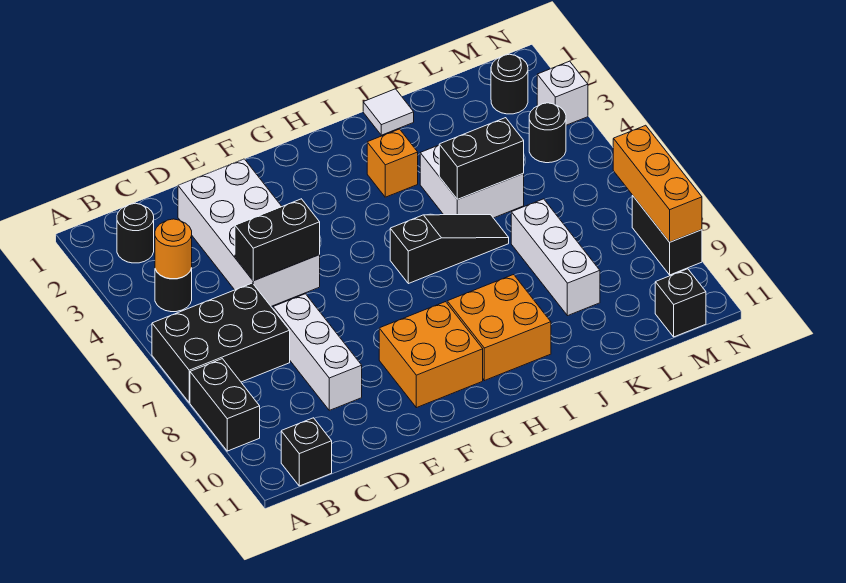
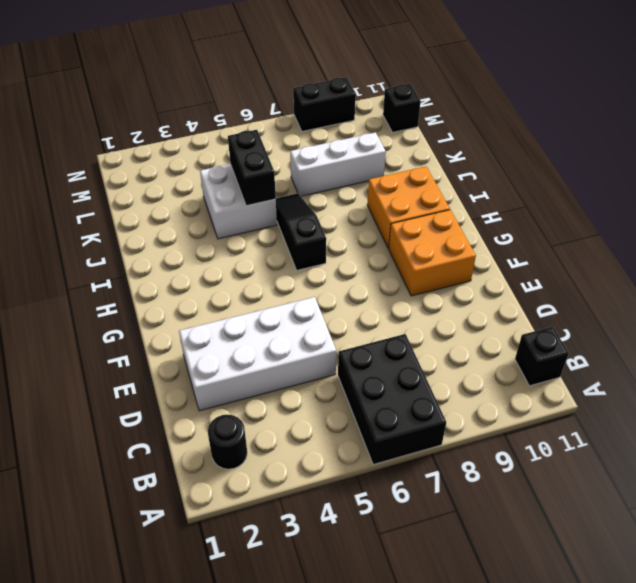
none -> black brick A8:A9 level 1
none -> black round brick B4 level 1
none -> white brick D7:D9 level 1

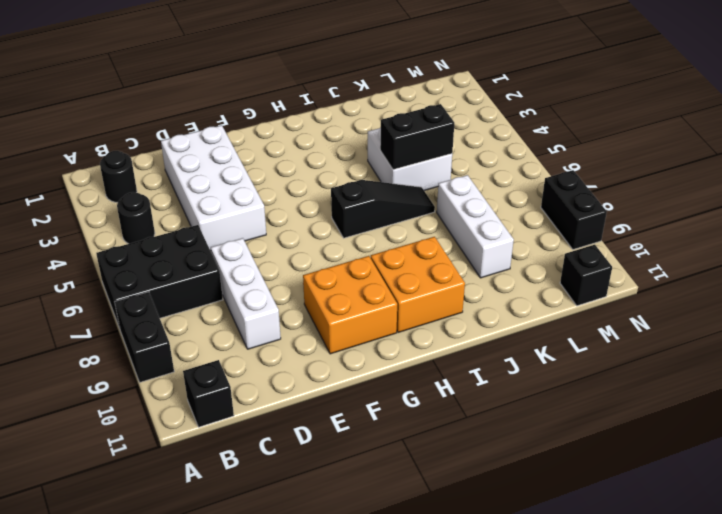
none -> orange brick I3 level 1
none -> white tile J1 level 1
none -> black round brick M2 level 1

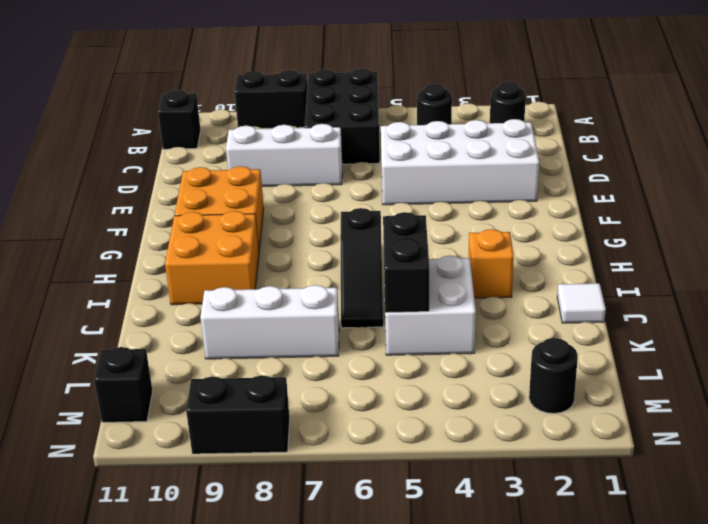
none -> black round brick M4 level 1
none -> white brick N3 level 1
none -> orange round brick B4 level 2

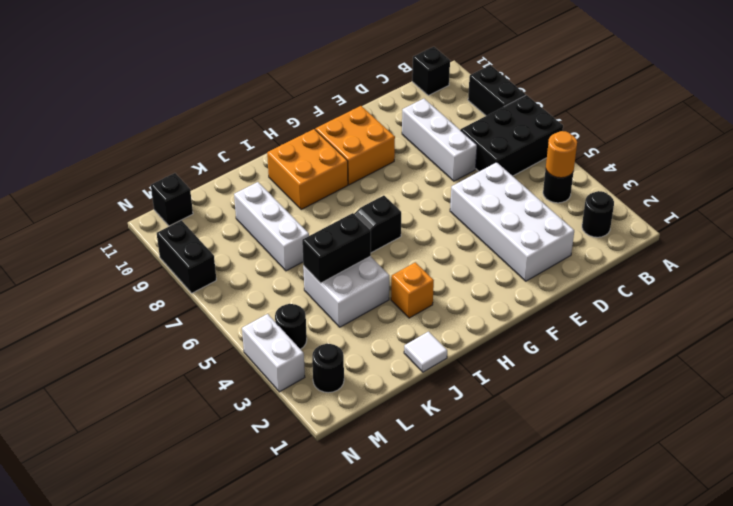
white brick N3:N4 level 1 -> white brick N3 level 1
none -> black brick D5:E5 level 2
none -> orange brick N7:N9 level 2

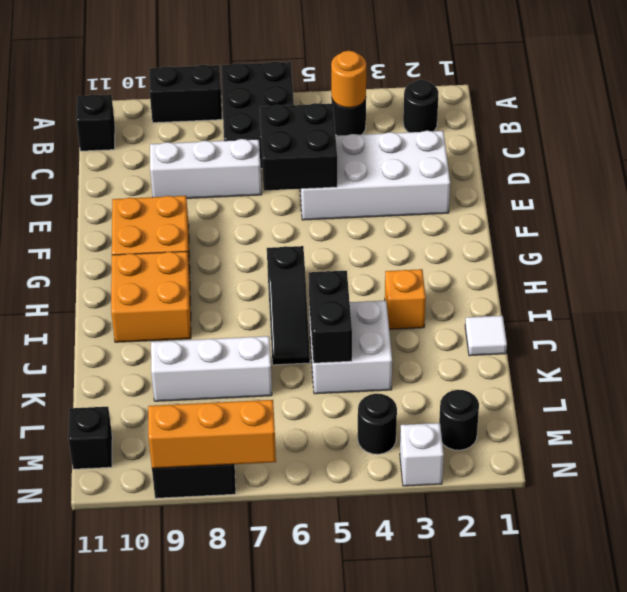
black brick D5:E6 level 2 -> black brick D5:E5 level 2

